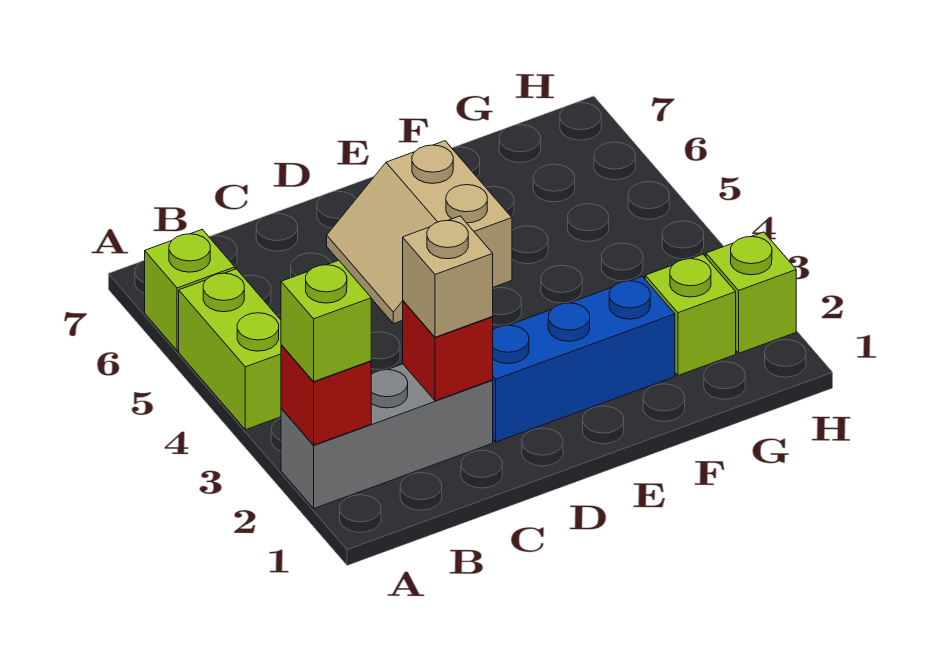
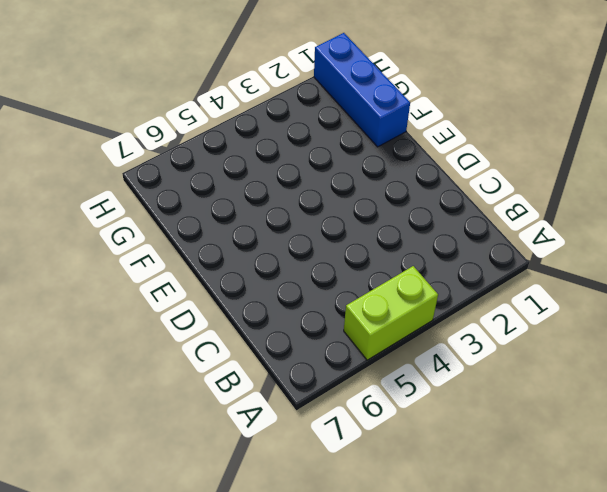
blue brick F1:H1 level 1 -> blue brick D2:F2 level 1
none -> grey brick A2:C2 level 1
none -> lime brick A6 level 1

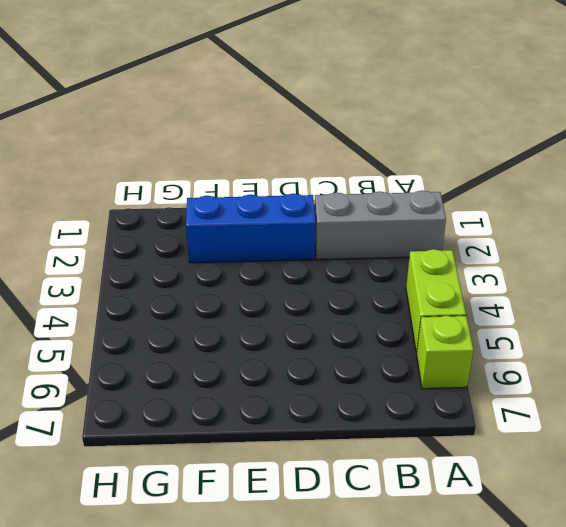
none -> tan slope D5:E6 level 1 top E
none -> lime brick G2 level 1

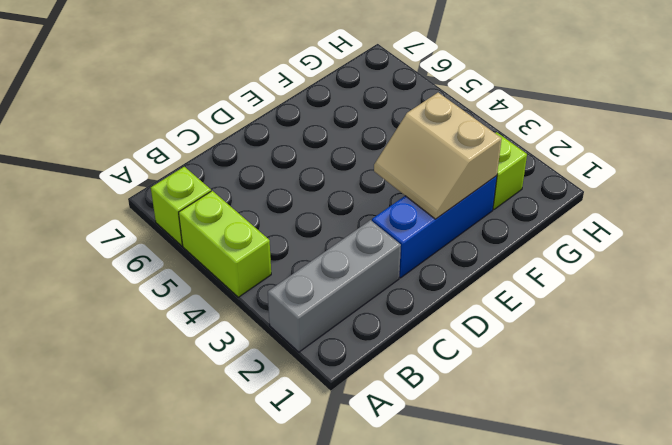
tan slope E2:F3 level 2 top F -> tan slope D5:E6 level 1 top E
none -> lime brick H2 level 1
none -> red brick A2 level 2

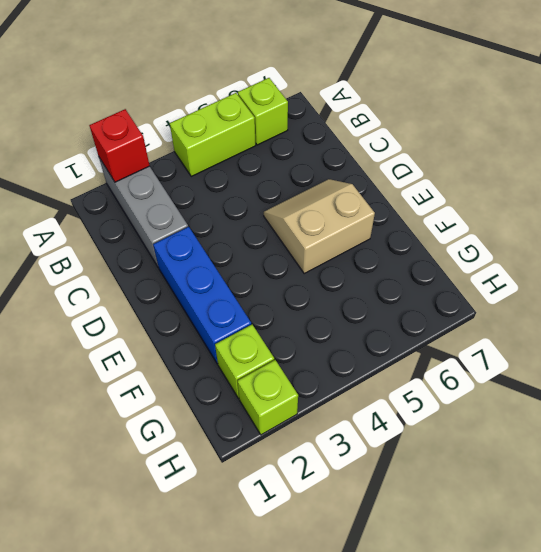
none -> red brick C2 level 2
none -> lime brick A2 level 3

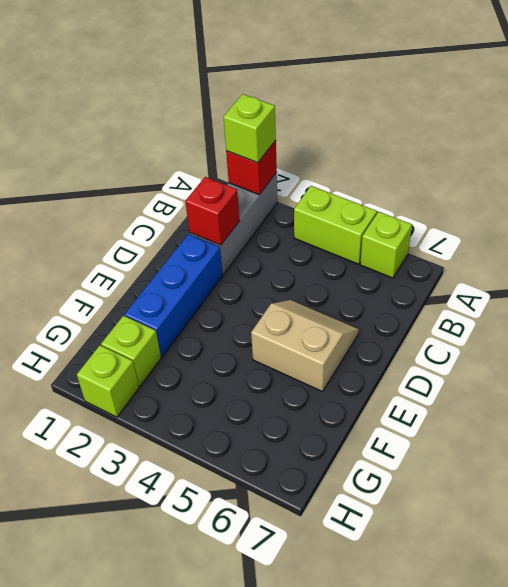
none -> tan brick C2 level 3

